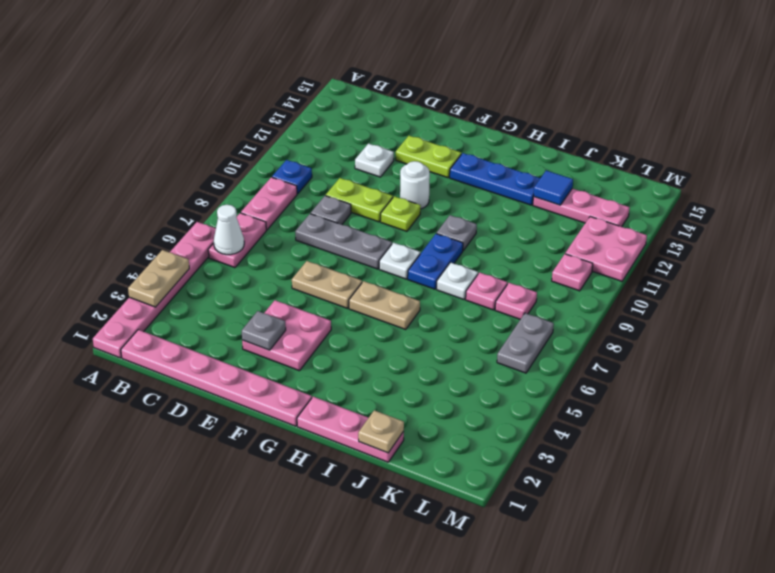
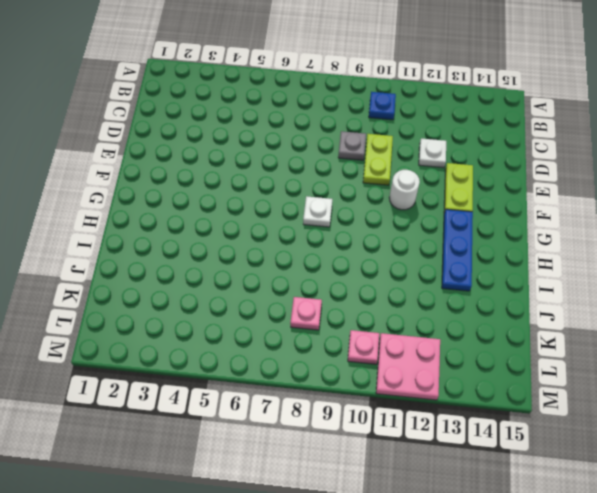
none -> pink plate A1:A6 level 1
none -> pink plate B1:G1 level 1
none -> pink plate B6:B7 level 1
none -> pink plate B8:B9 level 1

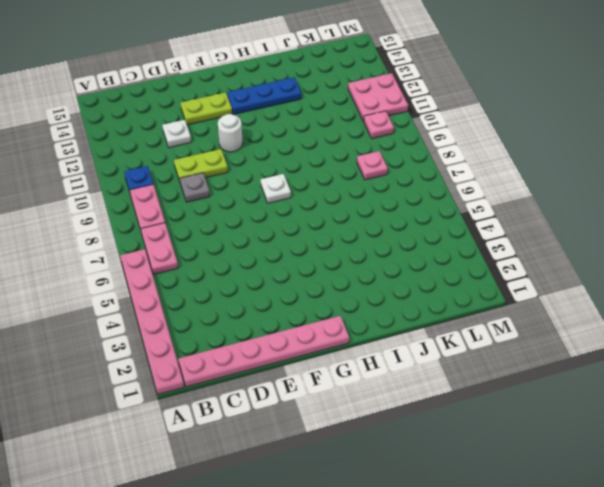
none -> grey plate D8:F8 level 1
none -> pink plate E3:F4 level 1
none -> tan plate E6:F6 level 1
none -> lime plate F10 level 1

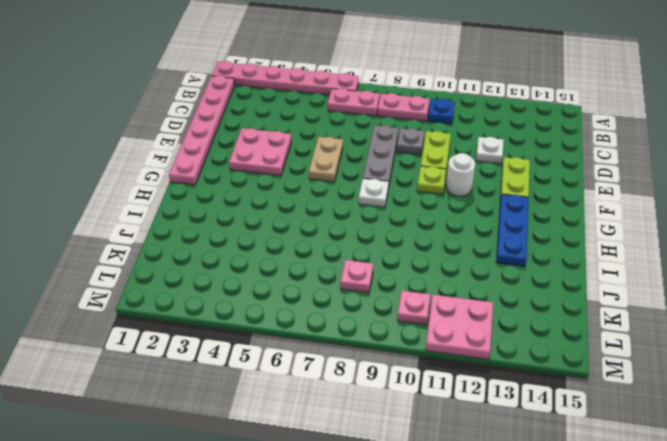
none -> tan plate G6:H6 level 1
none -> pink plate H1:J1 level 1
none -> blue plate H8:H9 level 1
none -> grey plate H10 level 1

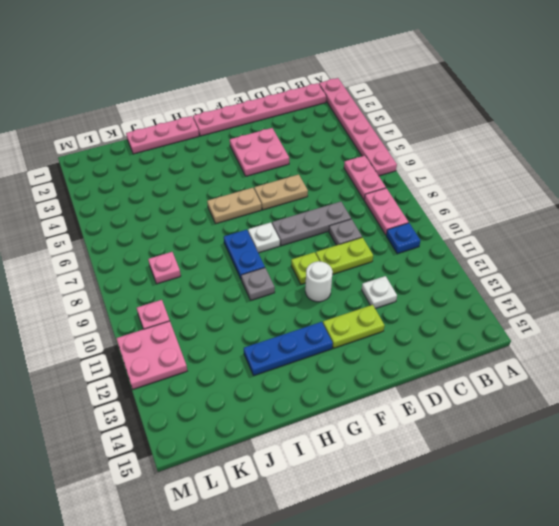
none -> white plate I8 level 1
none -> pink plate J8 level 1
none -> pink plate J13:L13 level 1
none -> grey plate L6:L7 level 1

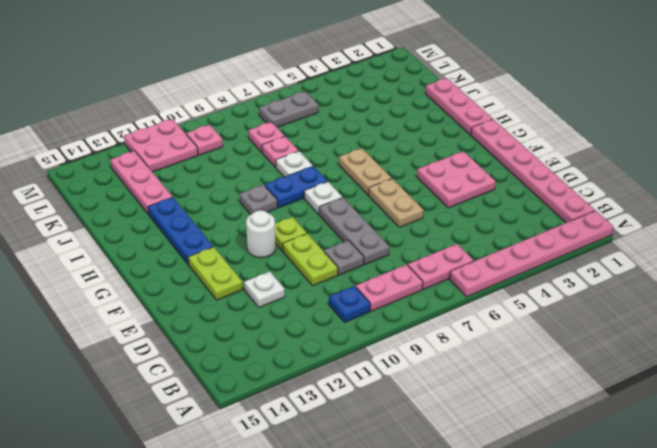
none -> tan plate A3:A4 level 2
none -> white cone B6 level 2
none -> grey plate E3 level 2
none -> tan plate J1 level 2

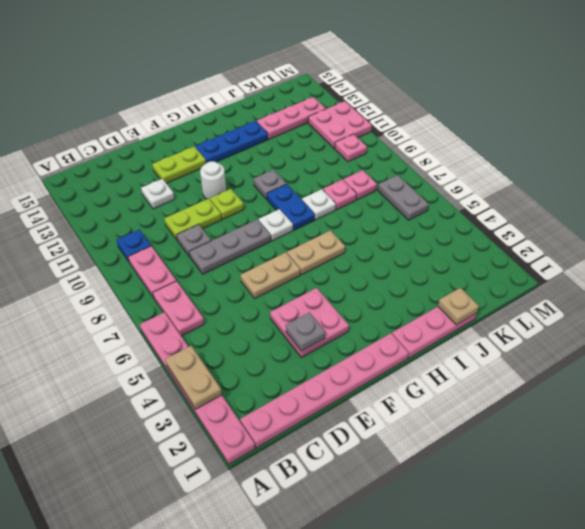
none -> white cone B6 level 2
none -> blue tile J13 level 2

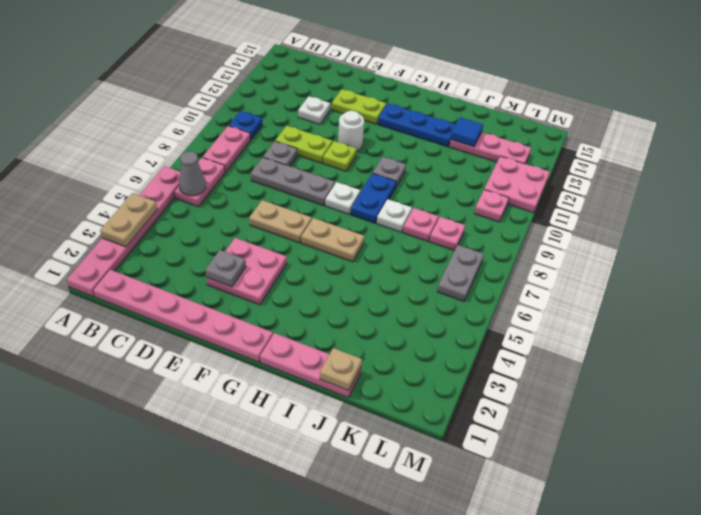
grey cone B6 level 2 -> white cone B6 level 2

